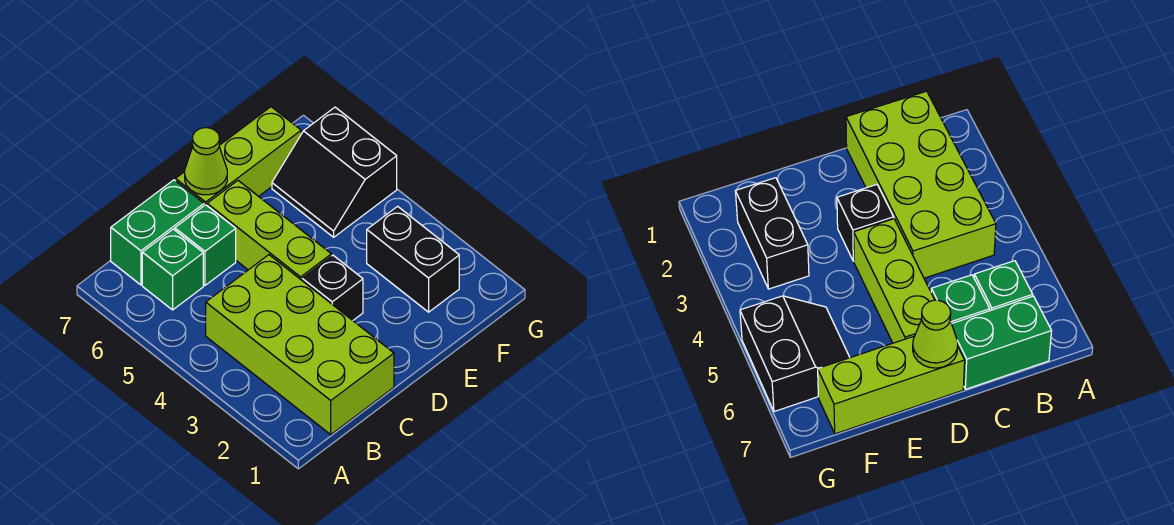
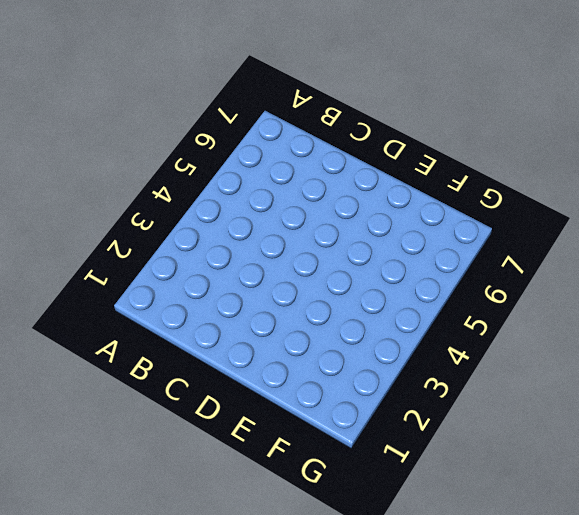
none -> lime brick B1:C4 level 1
none -> green brick B6 level 1

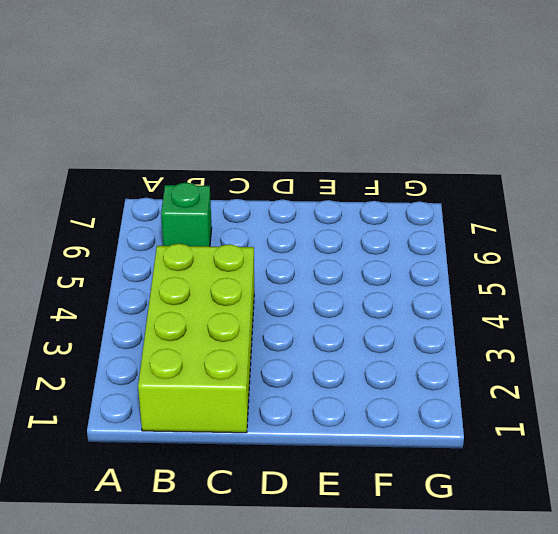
none -> green brick B7:C7 level 1
none -> green brick C6 level 1

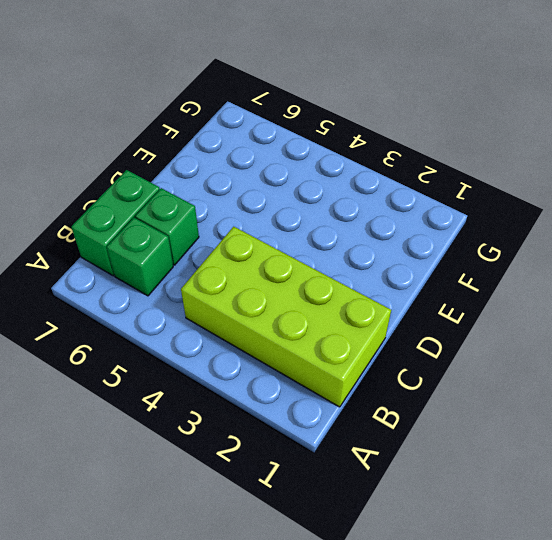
none -> black brick D3 level 1
none -> lime brick D4:D6 level 1

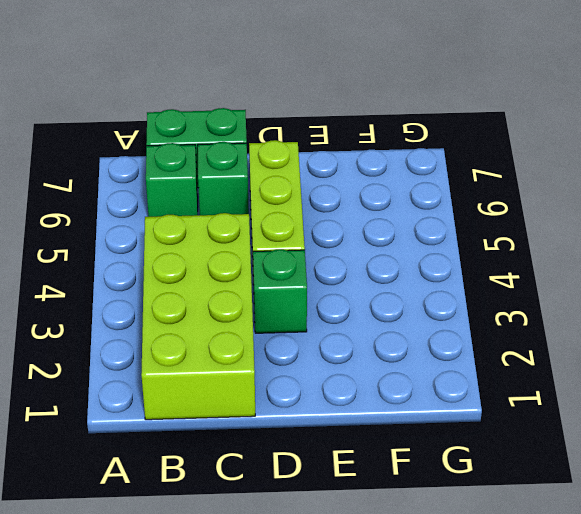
green brick D3 level 1 -> black brick D3 level 1
none -> lime brick D7:F7 level 1
none -> black brick F2:F3 level 1

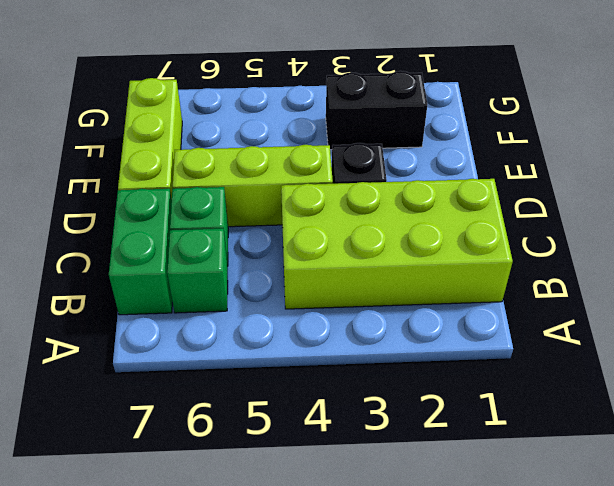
none -> black slope F5:G6 level 1 top G
none -> lime cone D7 level 2

